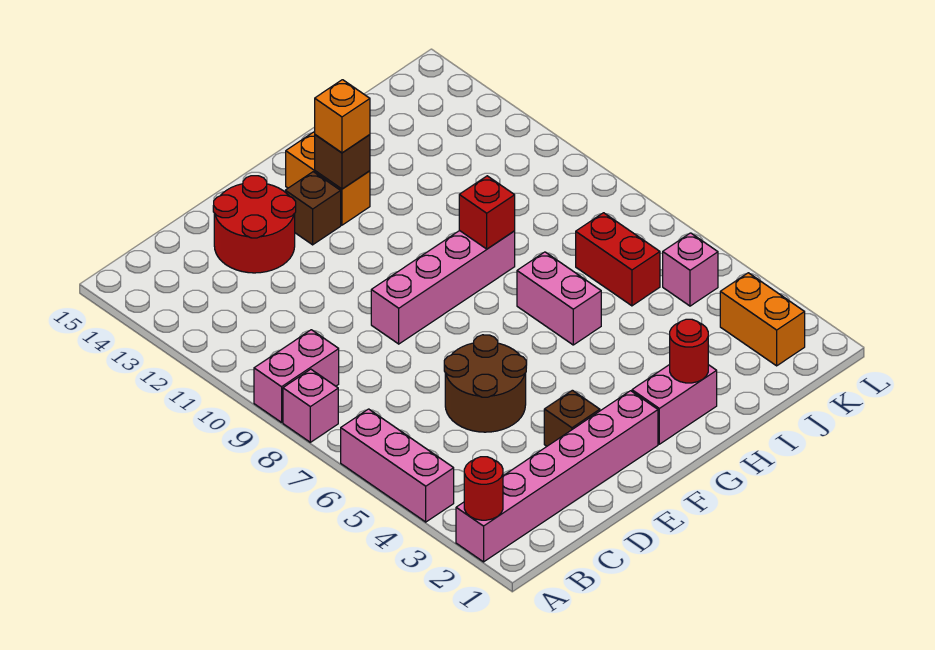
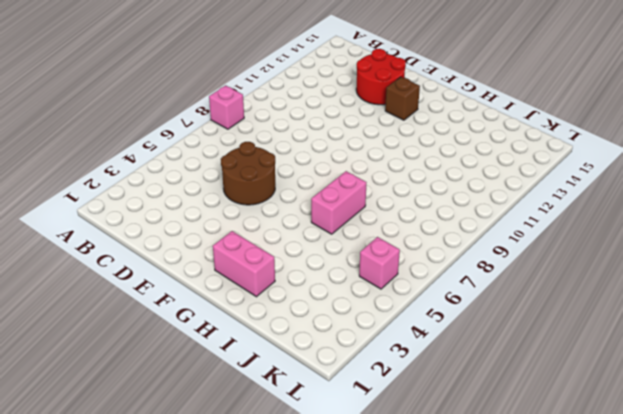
none -> pink brick A2:F2 level 1
none -> pink brick A4:A6 level 1
none -> pink brick A9:B9 level 1

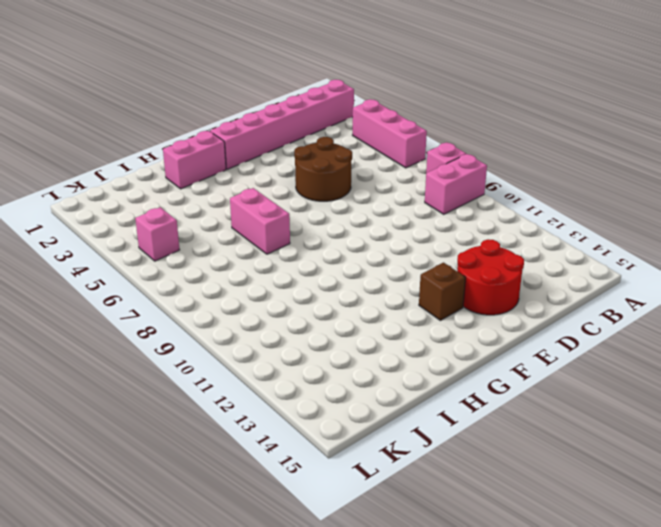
none -> brown brick E3 level 1
none -> pink brick E9:H9 level 1
none -> orange brick G13:G14 level 1

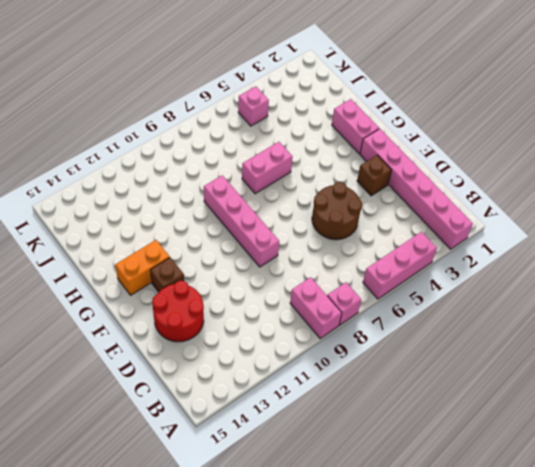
none -> red brick J6:J7 level 1
none -> orange brick K2:K3 level 1
none -> red round brick A2 level 2

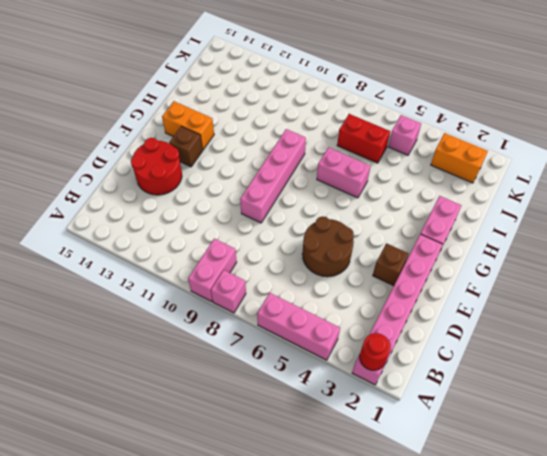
none -> brown brick G13 level 2
none -> red round brick H2 level 2
none -> red brick H9 level 2

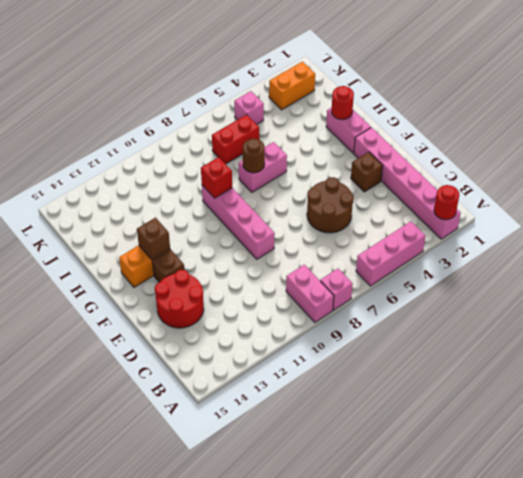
brown round brick H7 level 2 -> none
none -> orange brick G13 level 3

